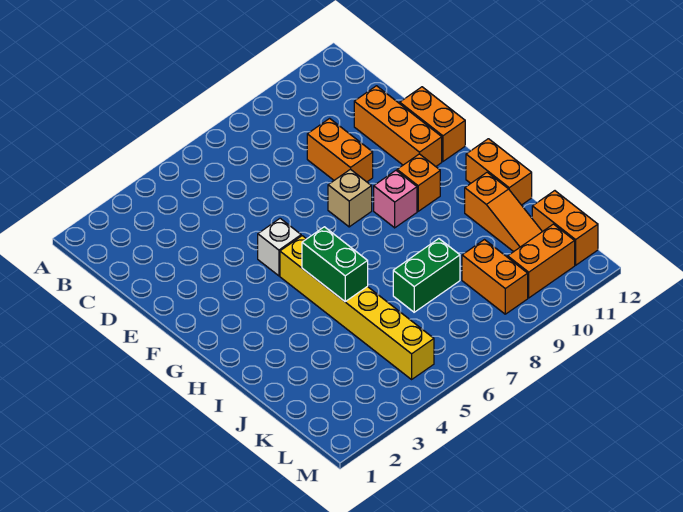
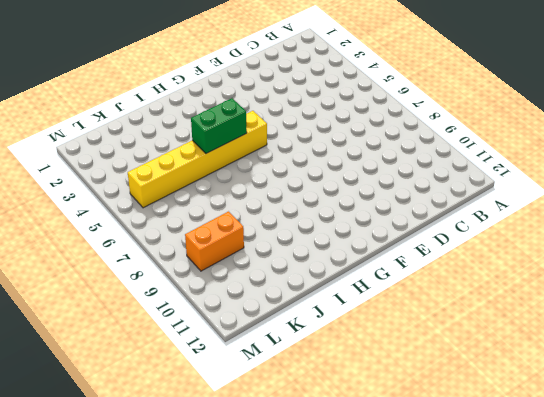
none -> orange brick D9:E9 level 1
none -> orange brick D11:F11 level 1
none -> orange brick E12:F12 level 1

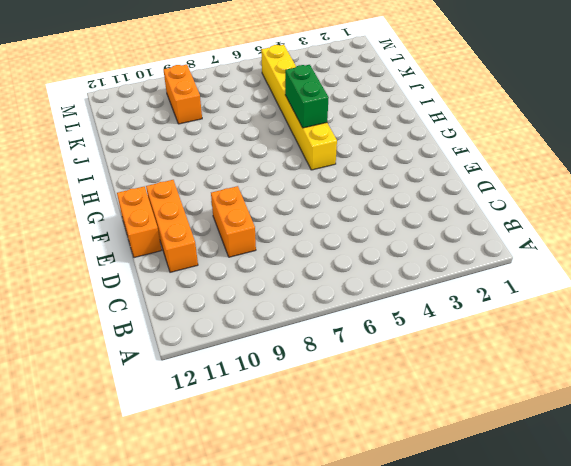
none -> white brick F5 level 1
none -> tan brick F8 level 1
none -> pink brick G9 level 1

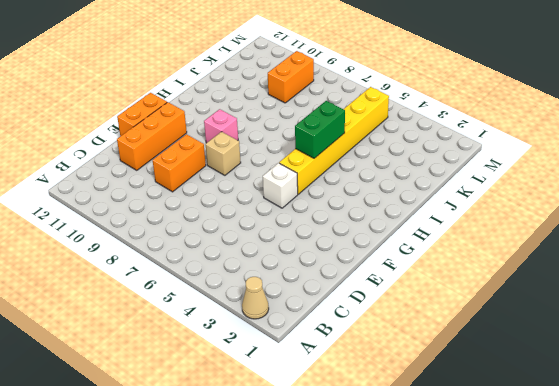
tan cone A2 level 1 -> none
none -> orange brick G10 level 1
none -> orange brick H12:I12 level 1
none -> orange slope I11:K11 level 1 top I

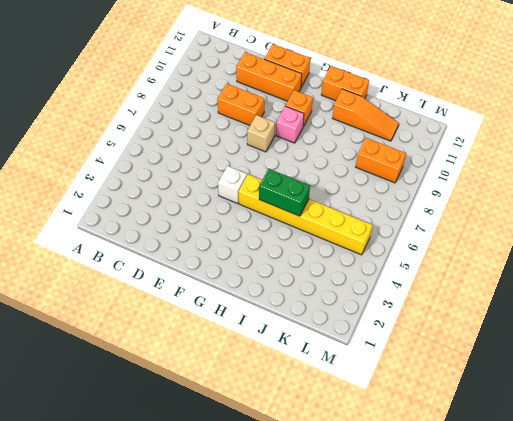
none -> green brick J7:J8 level 1
none -> orange brick K12:L12 level 1
none -> orange brick L10:L11 level 1

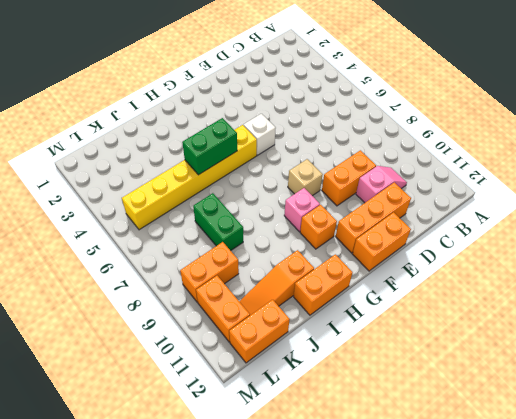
pink slope C10:D10 level 1 top D -> none

